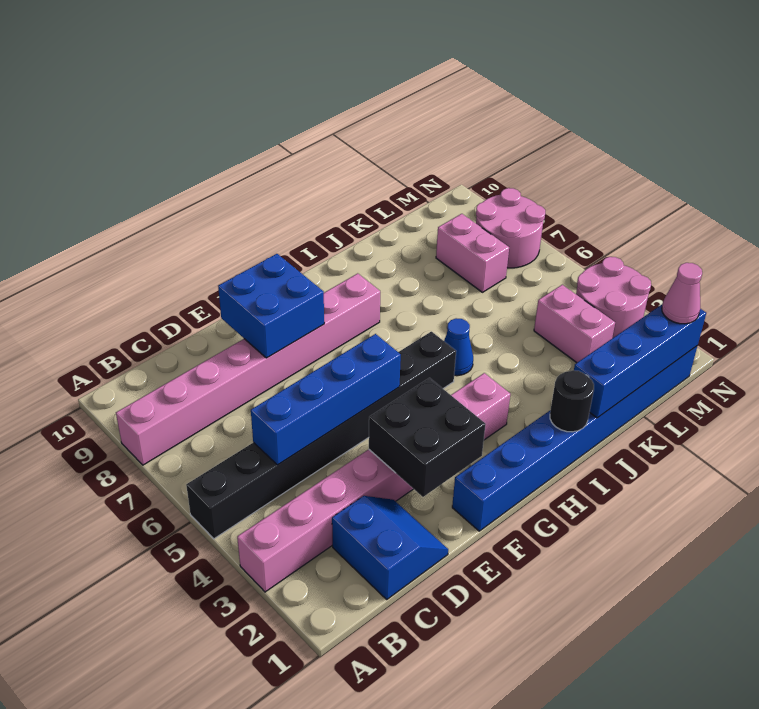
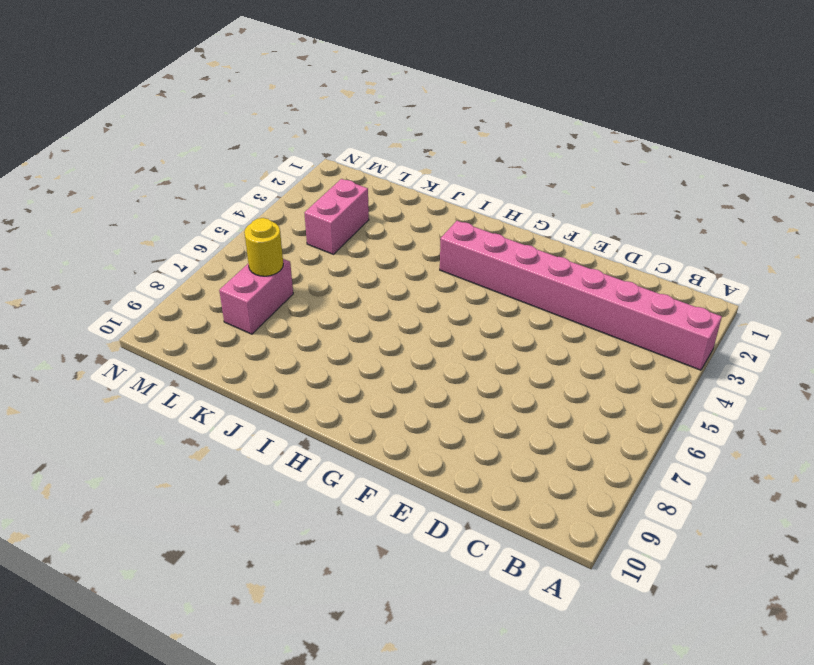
yellow round brick L7 level 2 -> none
none -> black brick A5:H5 level 1
none -> pink brick A8:H8 level 1
none -> blue slope C1:D2 level 1 top C

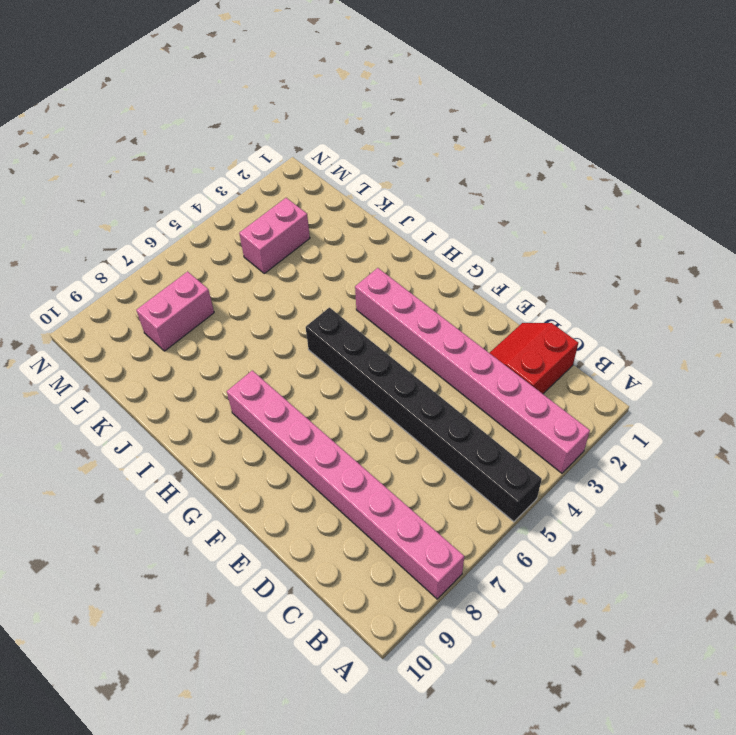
red slope C1:D2 level 1 top C -> blue slope C1:D2 level 1 top C
none -> blue brick F1:M1 level 1
none -> blue cone I5 level 1
none -> pink round brick M3:N4 level 1

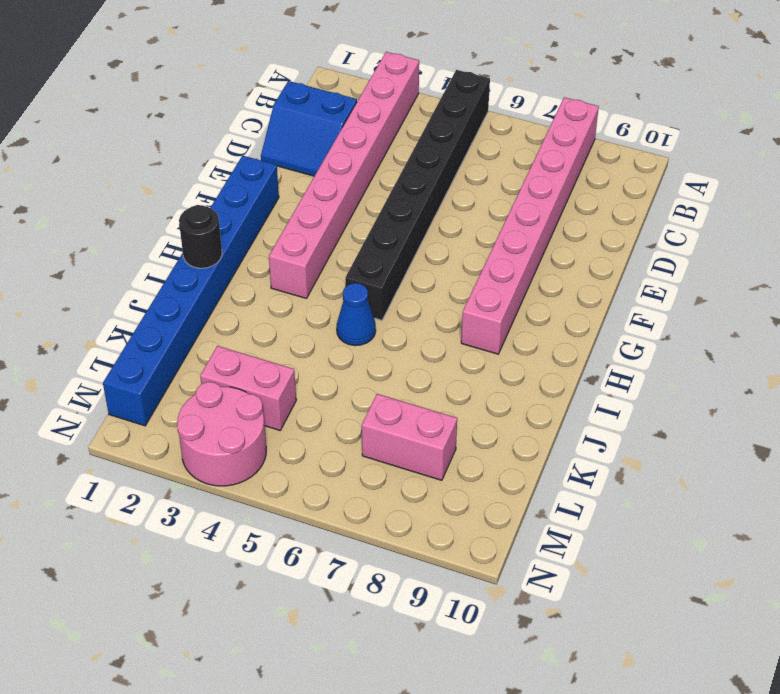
none -> pink round brick M7:N8 level 1
none -> blue brick C5:F5 level 2
none -> black brick E2:F3 level 2

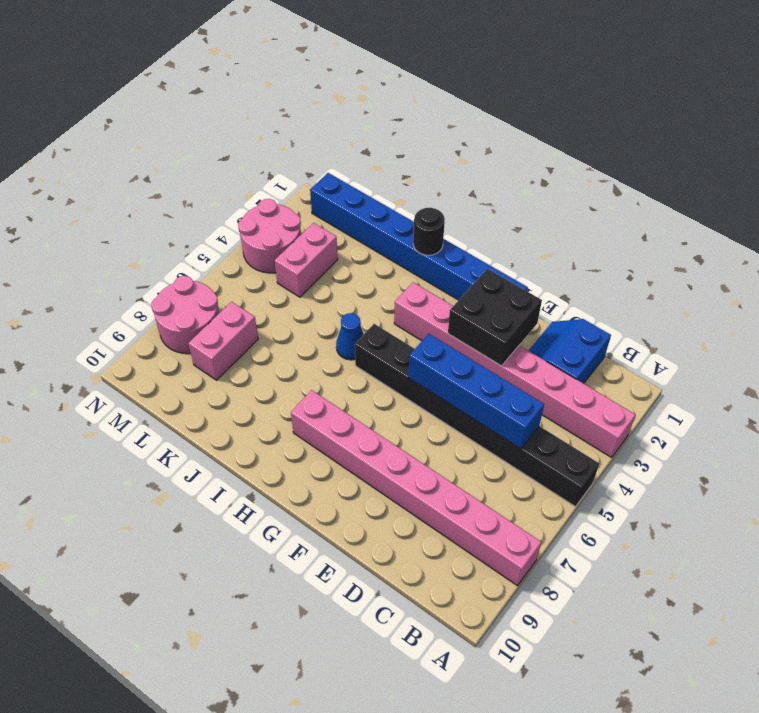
none -> blue brick E8:F9 level 2
none -> blue brick J1:M1 level 2
none -> pink cone M1 level 3

